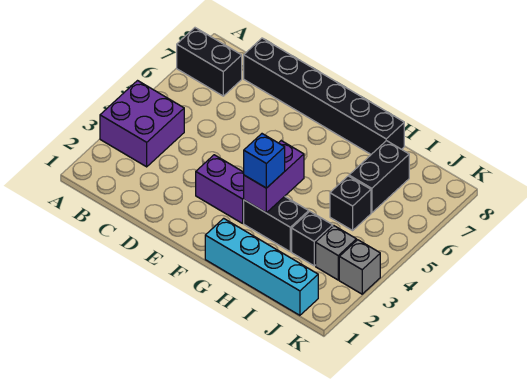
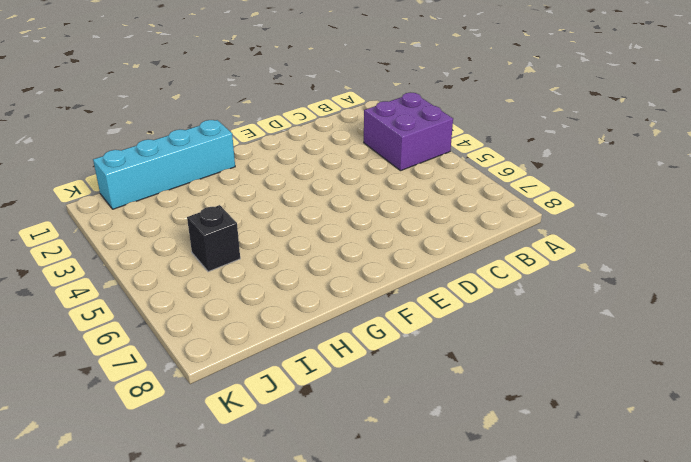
none -> black brick A7:B7 level 1
none -> black brick C8:H8 level 1
none -> purple brick E3:F3 level 1

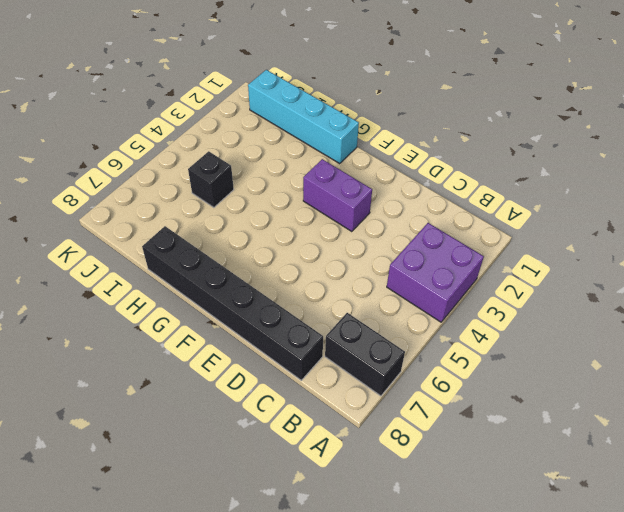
none -> black brick G3:H3 level 1
none -> black brick I3 level 1
none -> black brick I6:I7 level 1

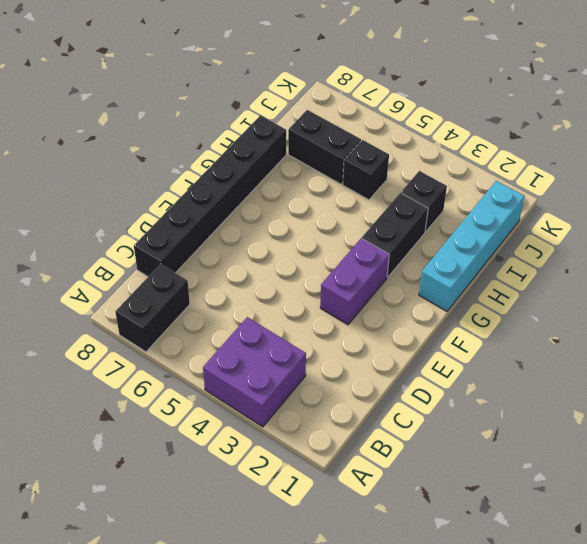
none -> grey brick J3 level 1
none -> grey brick K3 level 1
none -> purple brick G3:G4 level 2

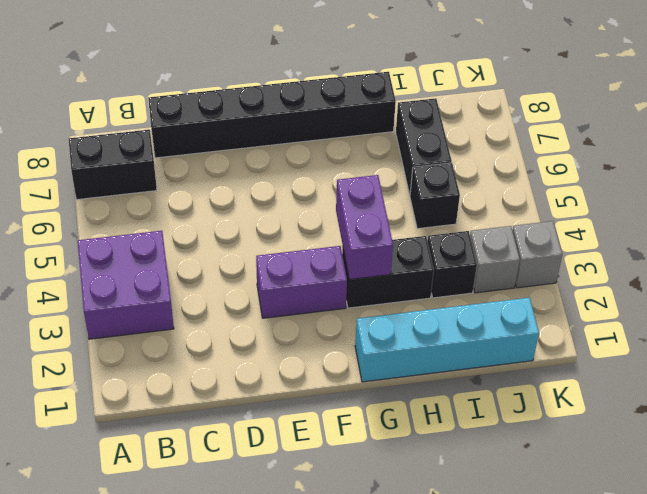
none -> blue brick G3 level 3

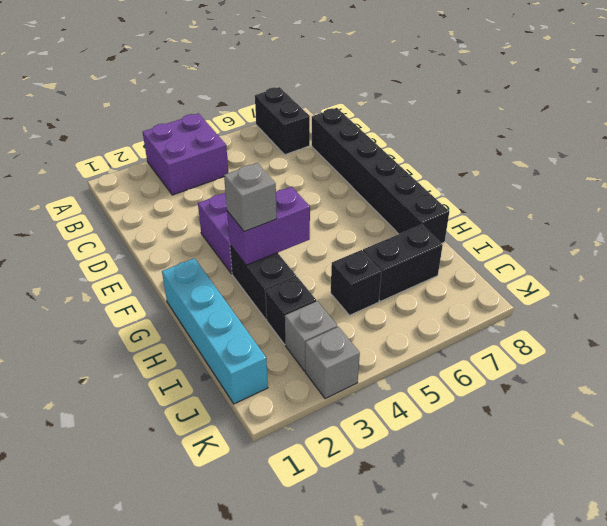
grey brick G3 level 3 -> blue brick G3 level 3

